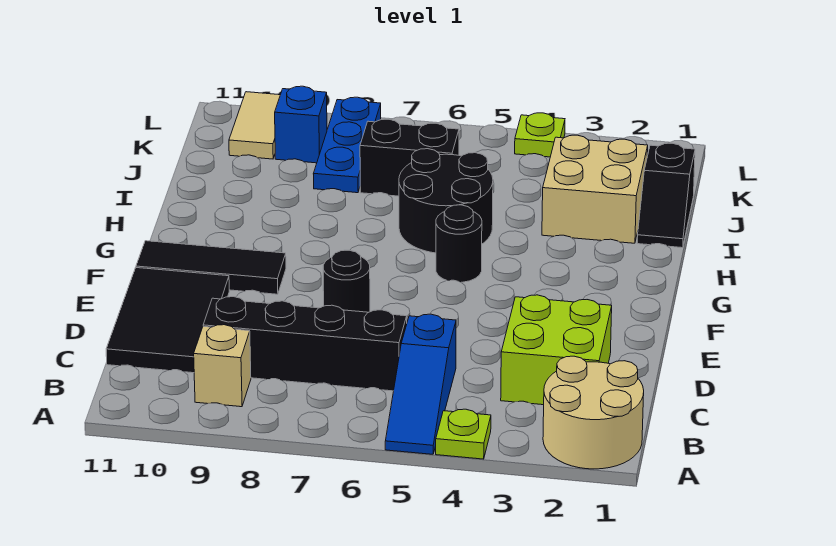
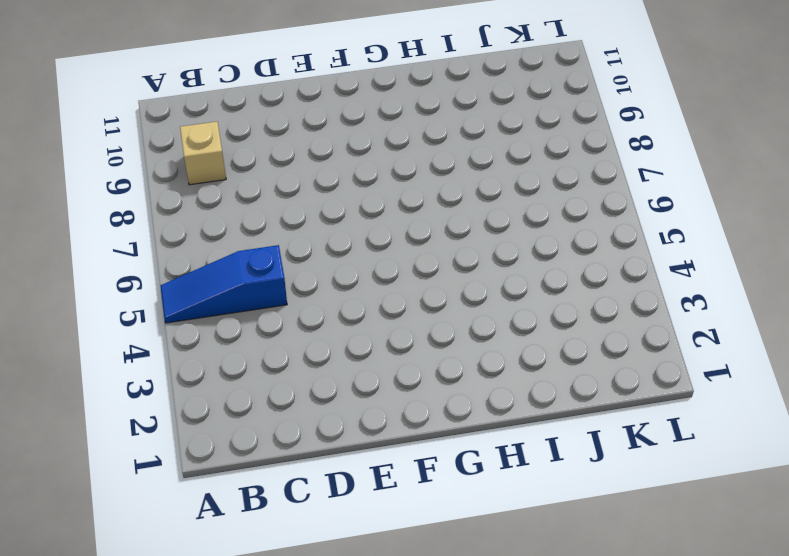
none -> tan round brick A1:B2 level 1
none -> lime plate A4 level 1
none -> lime brick C2:D3 level 1

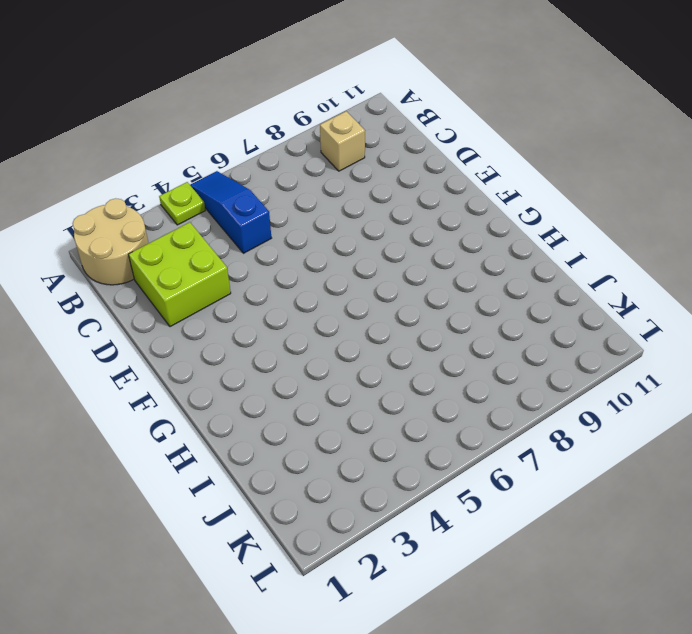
none -> black brick C6:C9 level 1
none -> black tile C10:E11 level 1
none -> black round brick E7 level 1

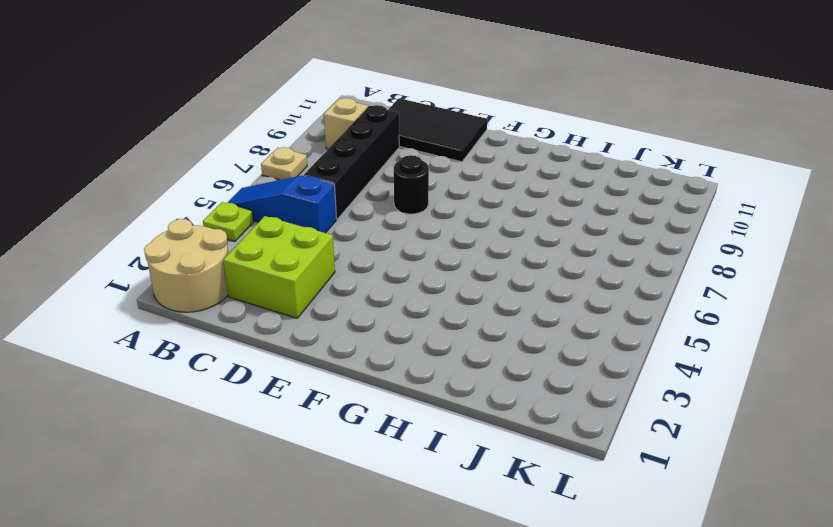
tan plate A7 level 1 -> none
none -> black tile F9:F11 level 1
none -> black round brick G5 level 1
none -> black round brick H5:I6 level 1

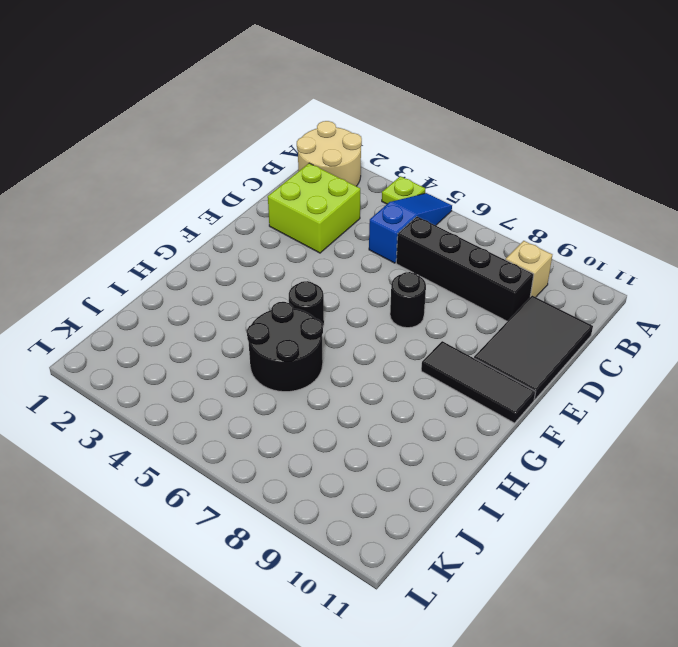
none -> black slope I1:J1 level 1 top J
none -> tan brick I2:J3 level 1
none -> black brick J6:J7 level 1

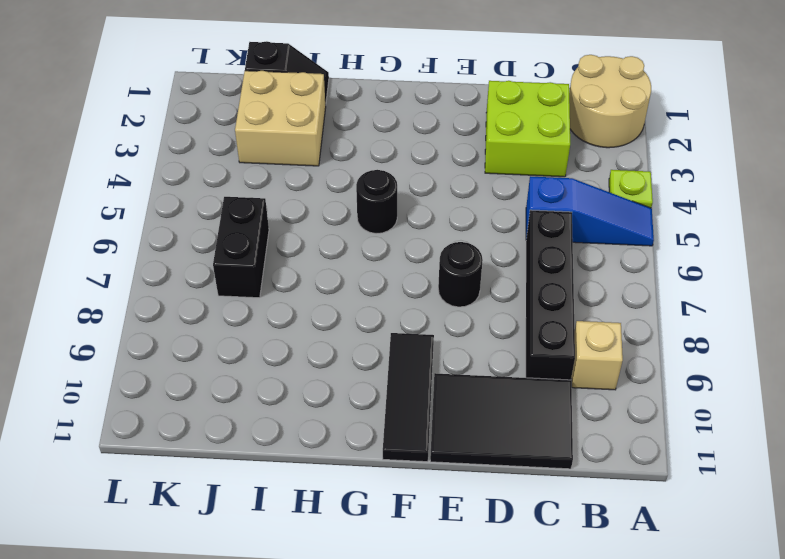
none -> black round brick H5:I6 level 1
none -> blue plate J8:L8 level 1
none -> blue brick K9 level 1

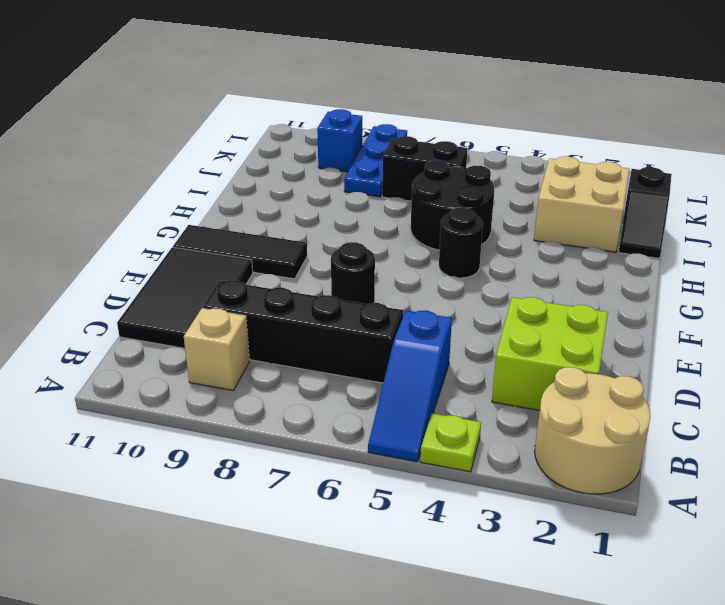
none -> tan tile K10:L10 level 1
none -> lime plate L4 level 1

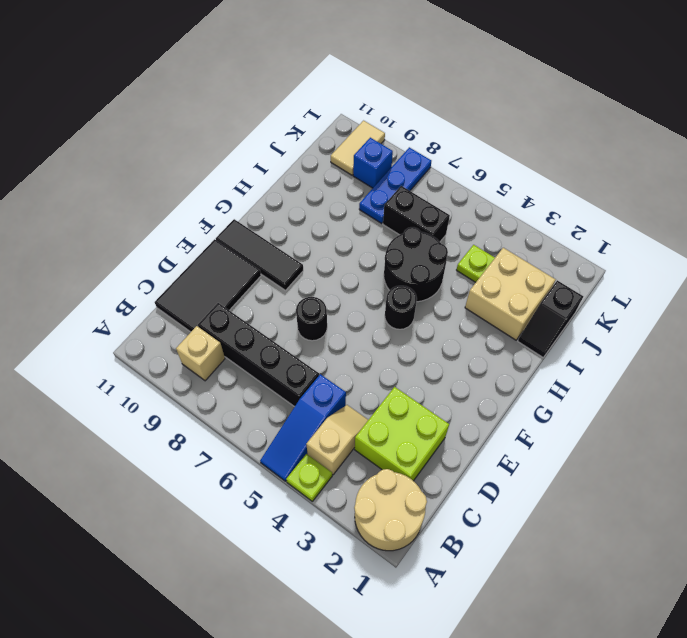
tan slope B4:C4 level 1 top B -> none
lime plate J4 level 1 -> lime plate L4 level 1

